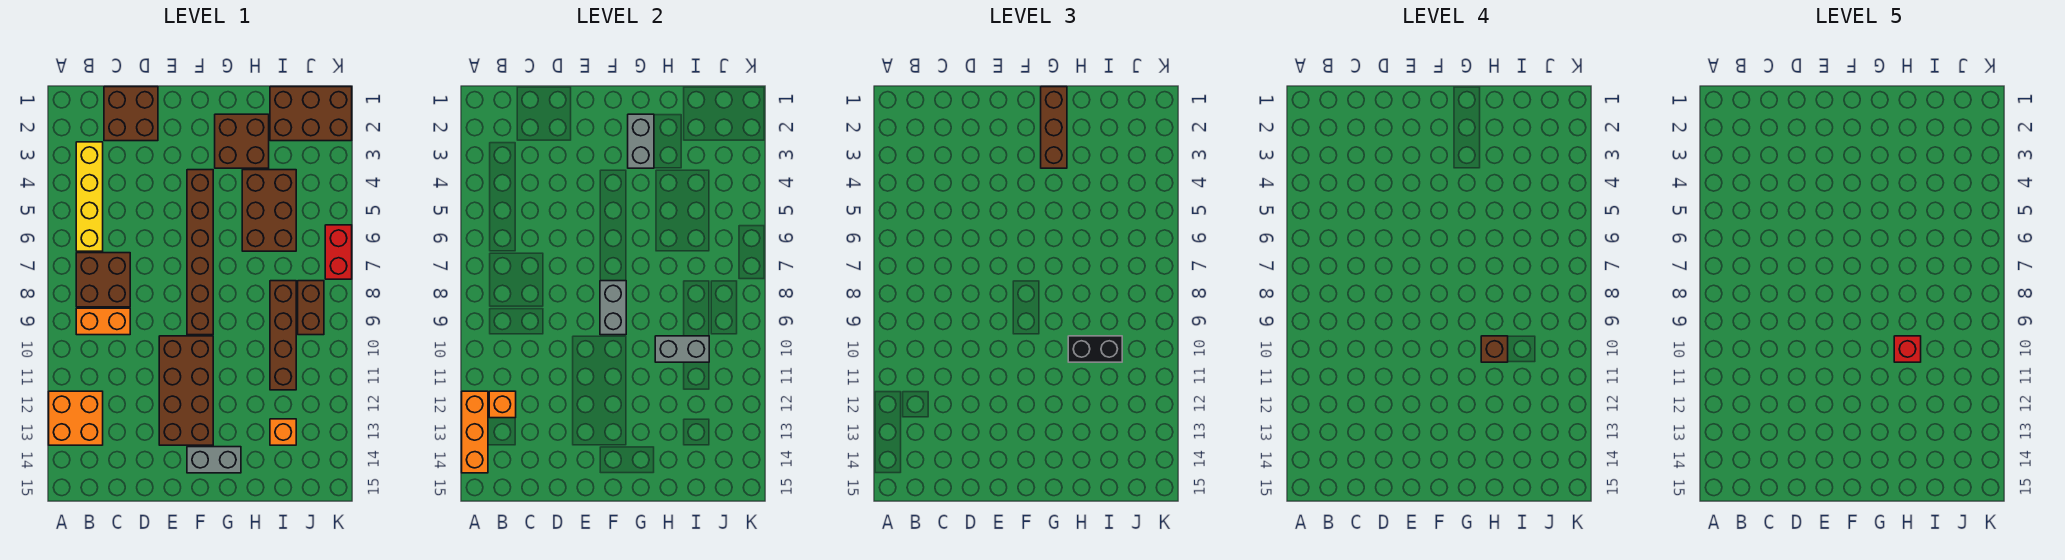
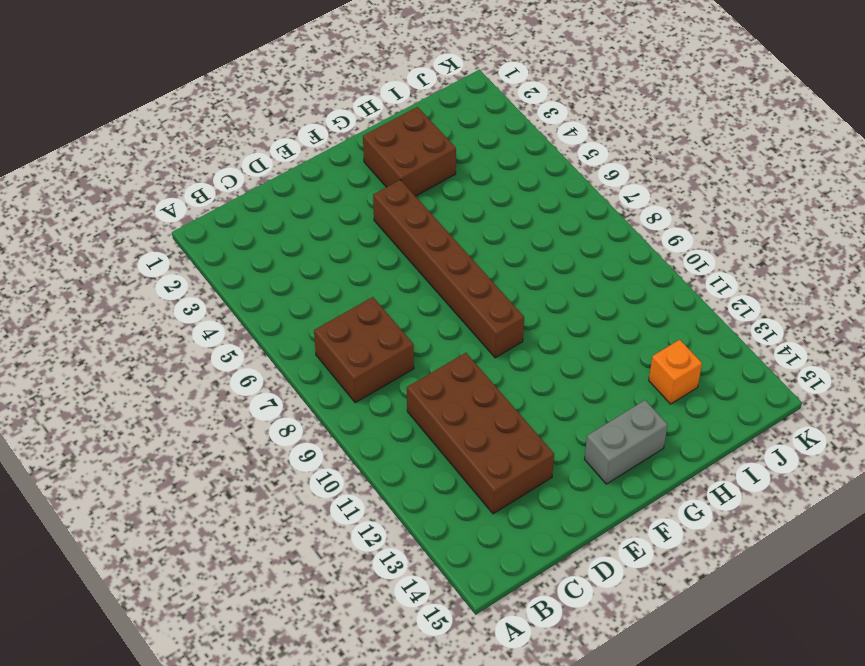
brown brick C10:D13 level 1 -> brown brick E10:F13 level 1
none -> orange brick A12:B13 level 1
none -> yellow brick B3:B6 level 1
none -> orange brick B9:C9 level 1

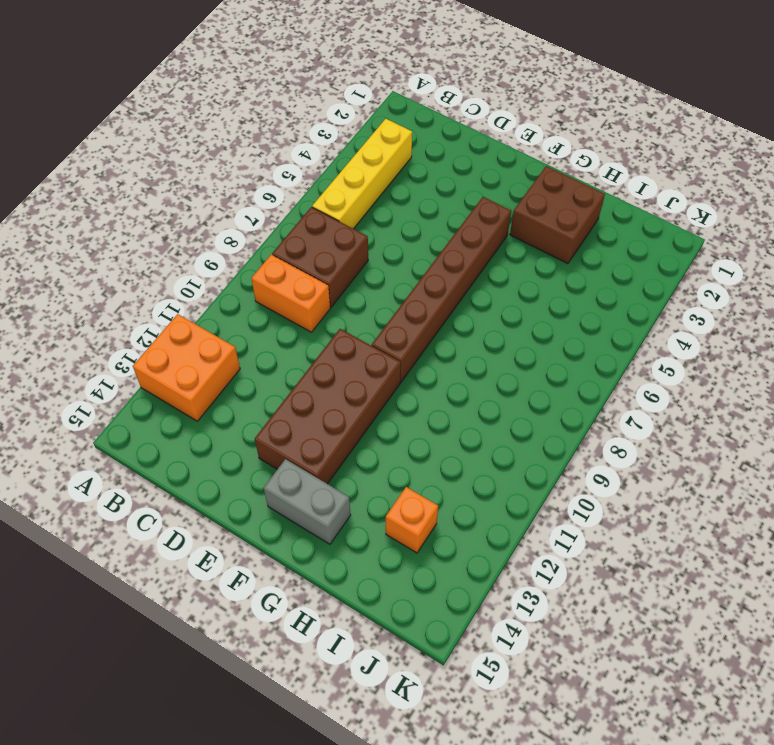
none -> brown brick C1:D2 level 1
none -> brown brick H4:I6 level 1
none -> brown brick I1:K2 level 1

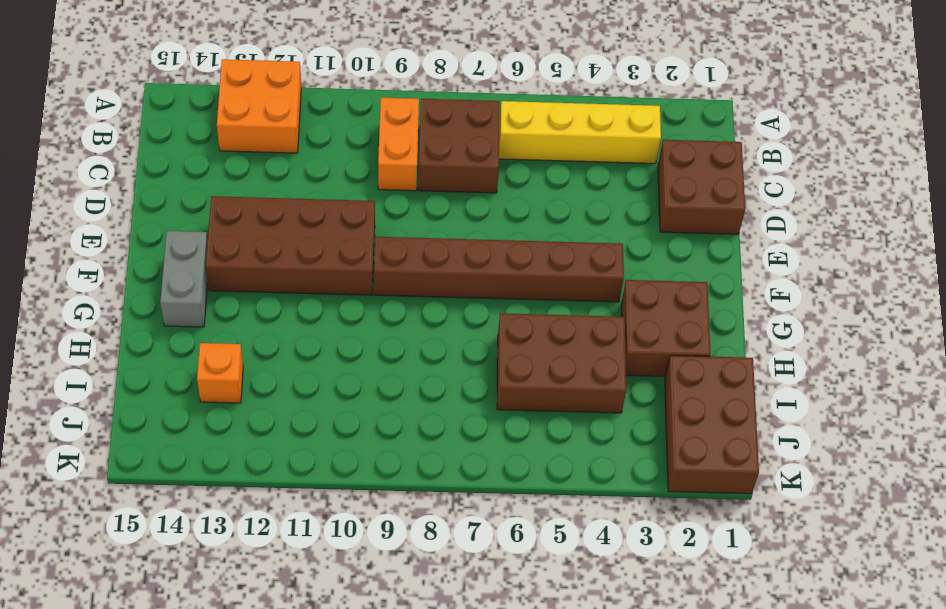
none -> brown brick I8:I11 level 1
none -> brown brick J8:J9 level 1
none -> red brick K6:K7 level 1

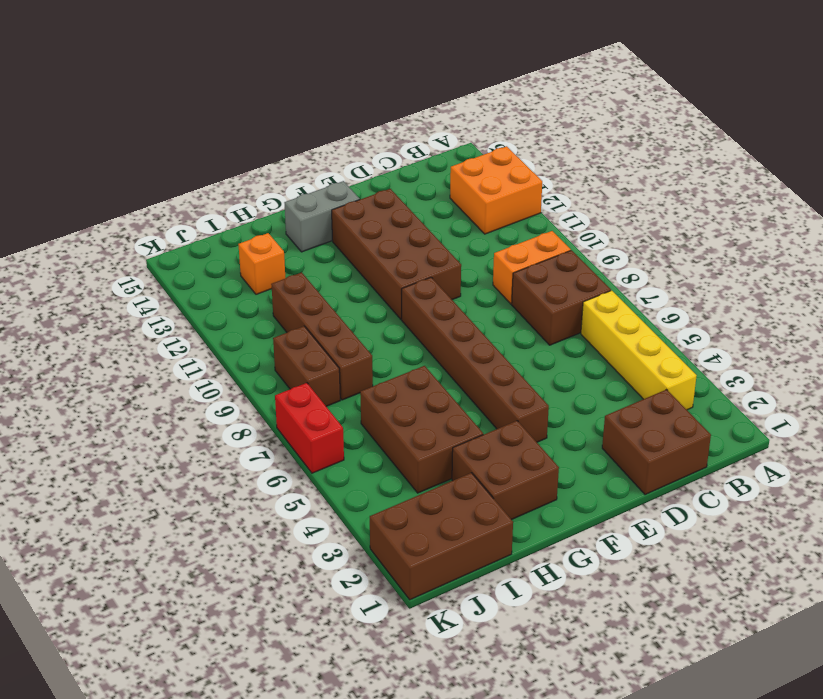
none -> orange brick A12:A14 level 2
none -> orange brick B12 level 2
none -> grey brick F8:F9 level 2

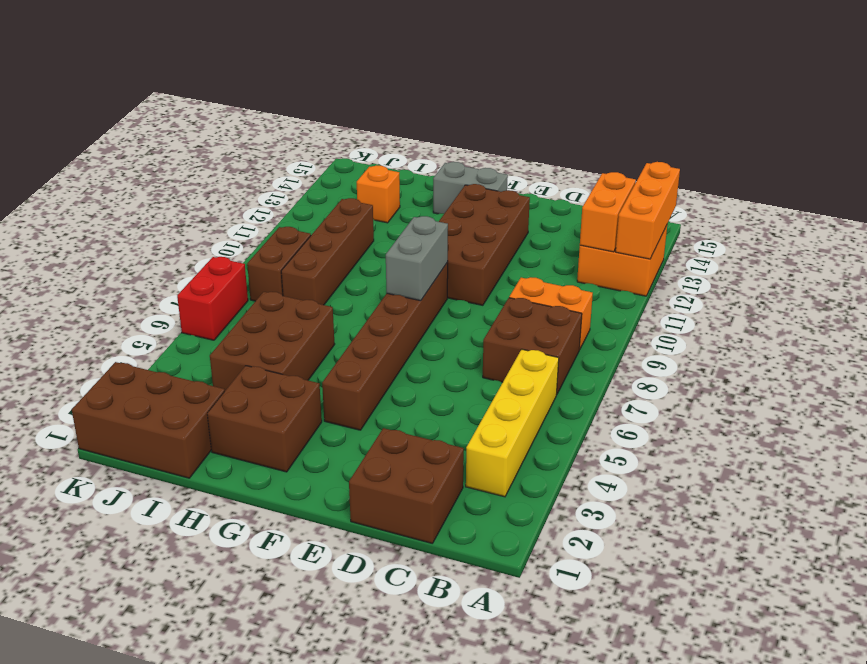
orange brick B12:B13 level 2 -> orange brick B12 level 2
none -> grey brick G2:G3 level 2
none -> grey brick H10:I10 level 2
none -> brown brick G1:G3 level 3

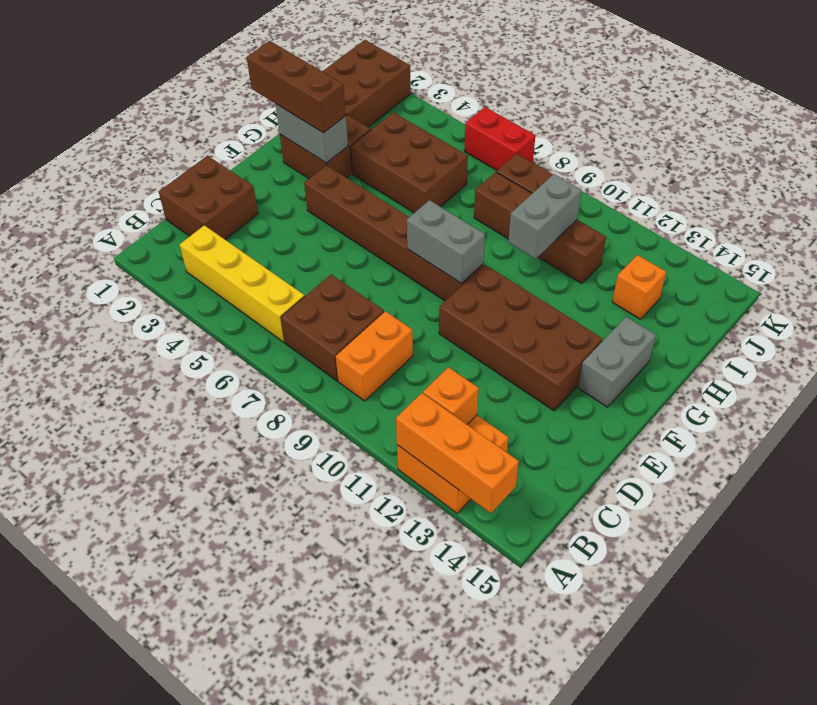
none -> black brick H10:I10 level 3
none -> brown brick H10 level 4
none -> red brick H10 level 5

